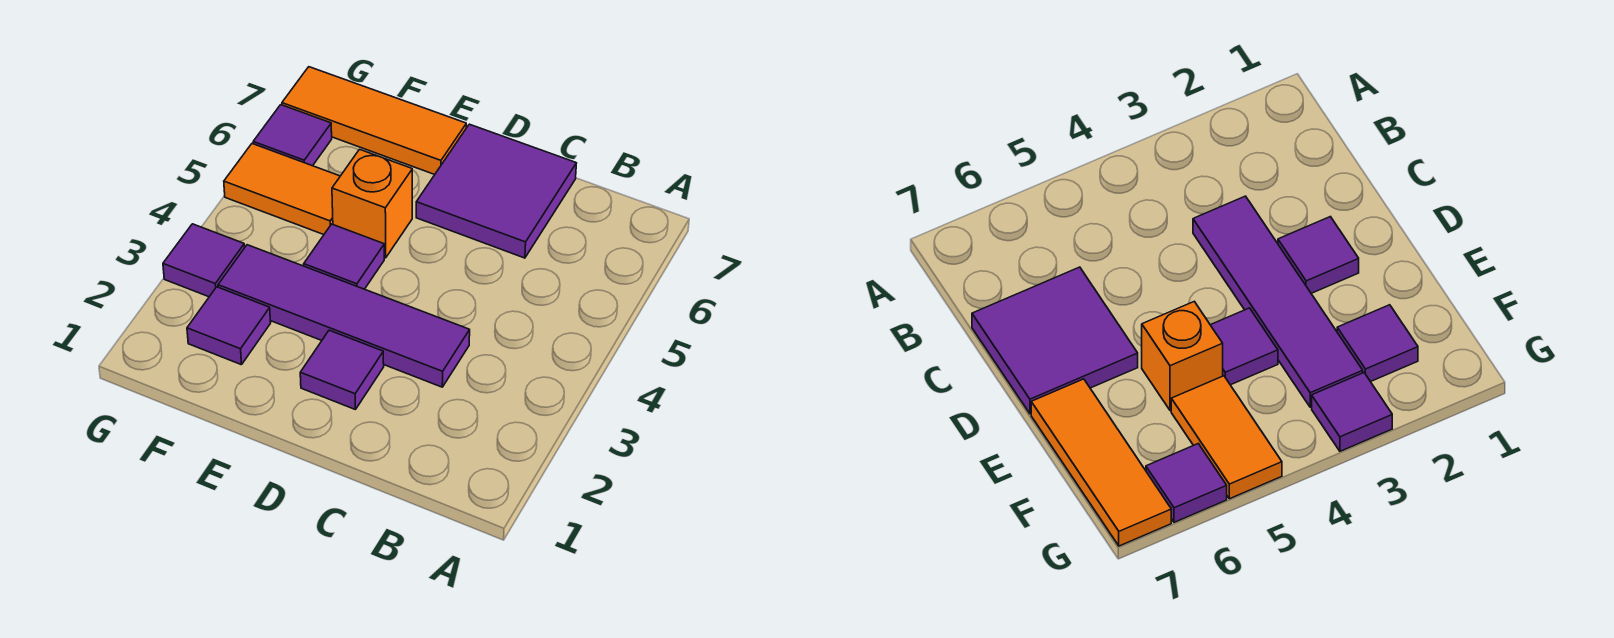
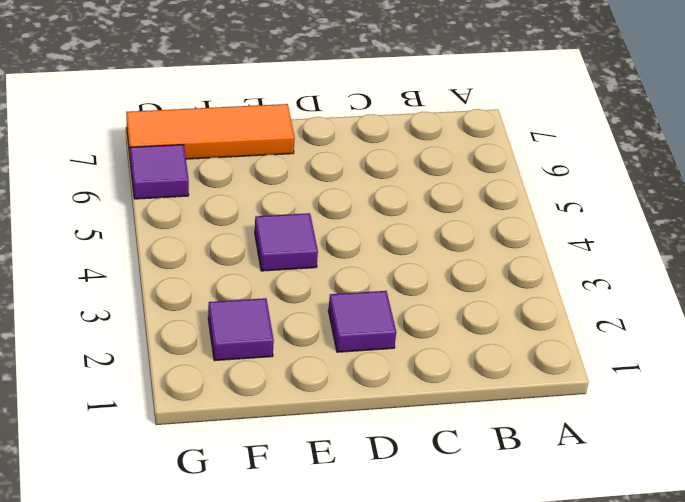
none -> purple tile C3:F3 level 1
none -> purple tile C6:D7 level 1

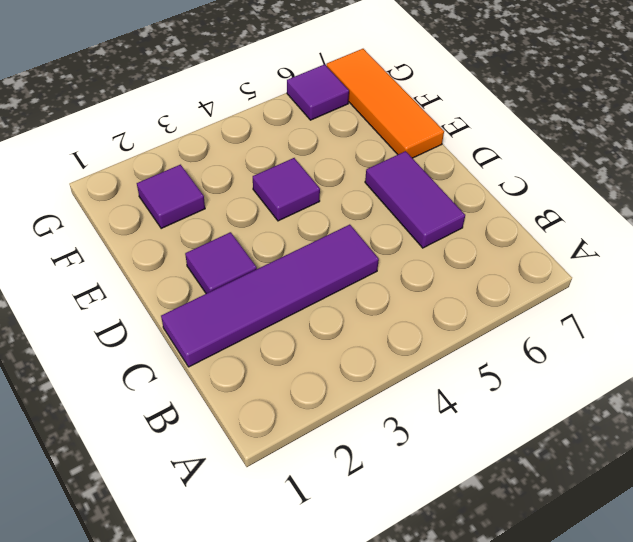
purple tile C1:C4 level 1 -> purple tile C3:F3 level 1
purple tile C6:D6 level 1 -> purple tile C6:D7 level 1
none -> orange brick E5 level 1
none -> orange tile F5:G5 level 1

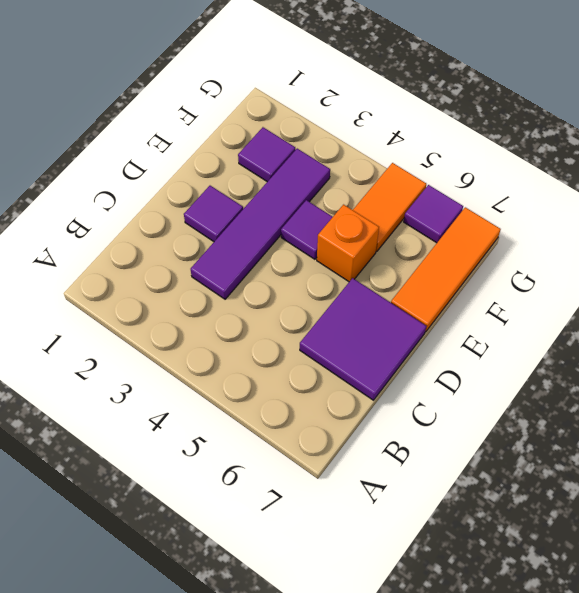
none -> purple tile G3 level 1

